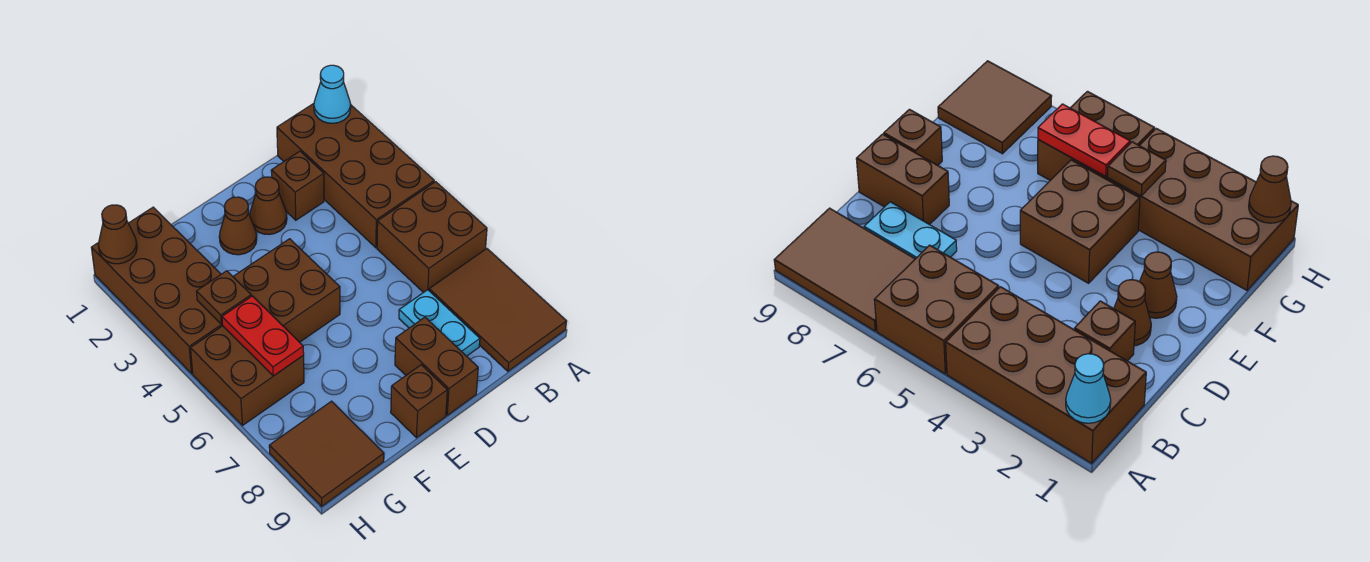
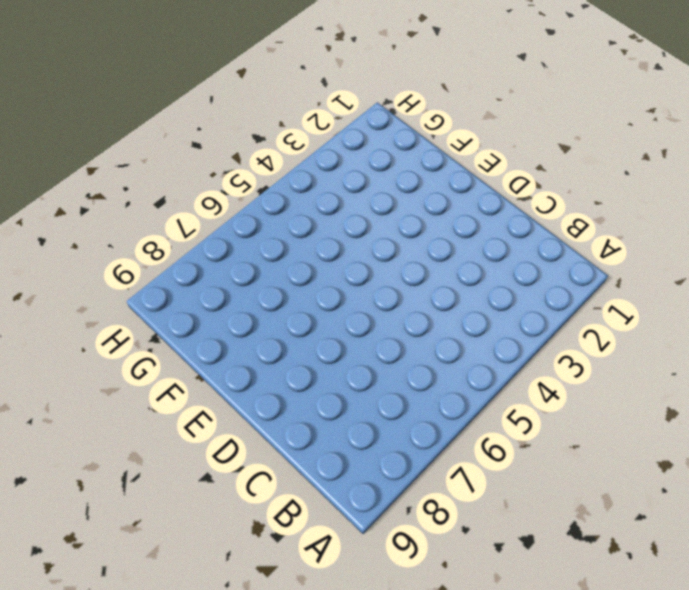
none -> brown brick A1:B4 level 1
none -> brown brick A5:B6 level 1
none -> brown tile A7:B9 level 1

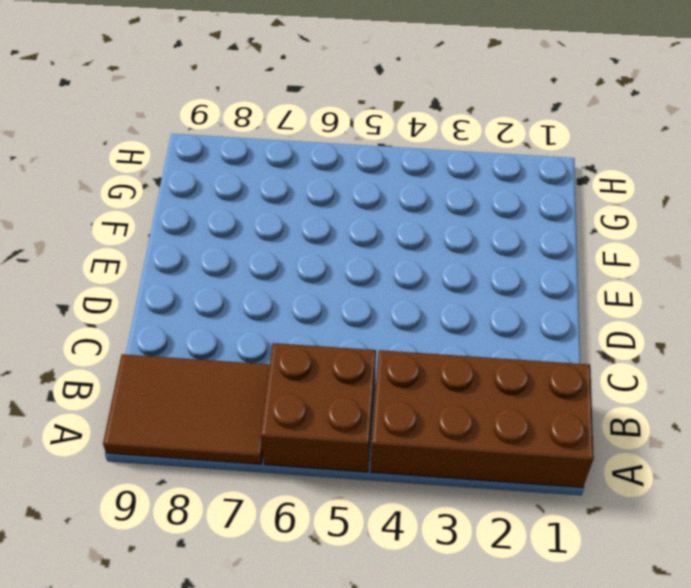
none -> brown brick C2 level 1
none -> cyan plate C7:C8 level 1
none -> brown cone D2 level 1

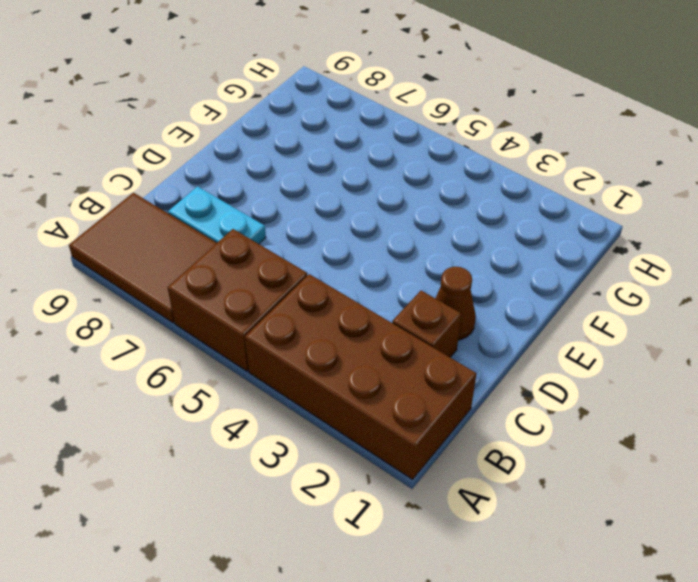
none -> brown brick D8:D9 level 1
none -> brown cone E2 level 1
none -> brown brick E4:F5 level 1

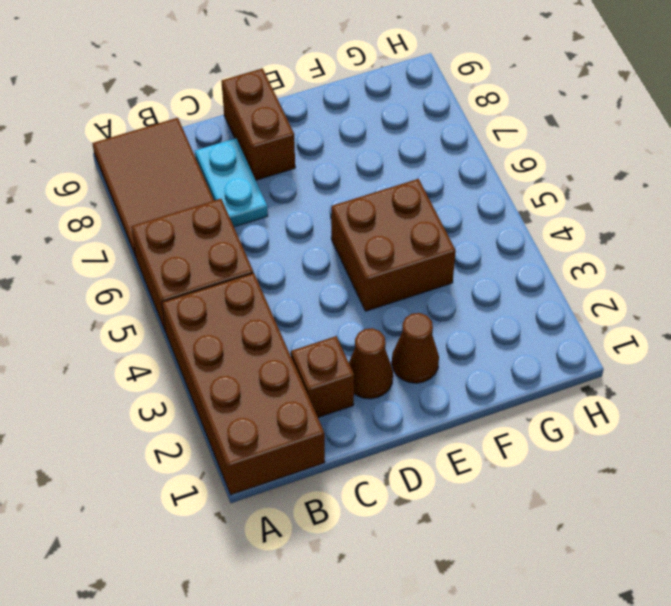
none -> brown brick E9 level 1
none -> brown brick G1:H4 level 1
none -> brown brick G5:H6 level 1

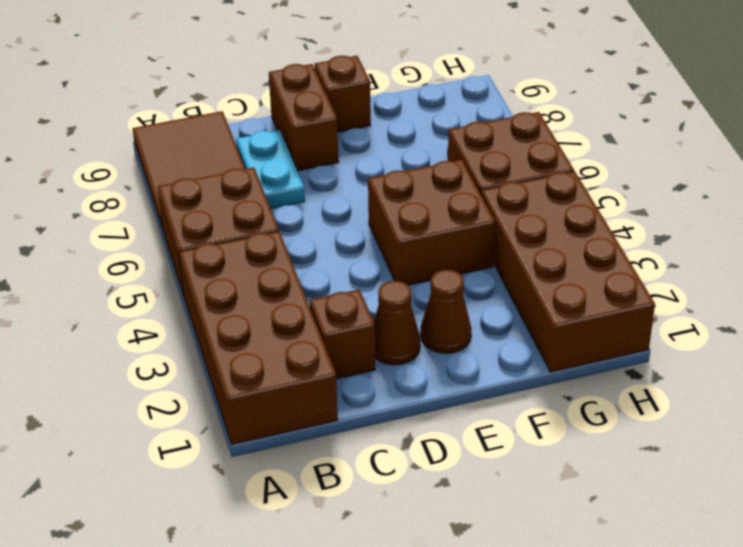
none -> brown tile G8:H9 level 1
none -> cyan cone A1 level 2
none -> brown plate G4 level 2

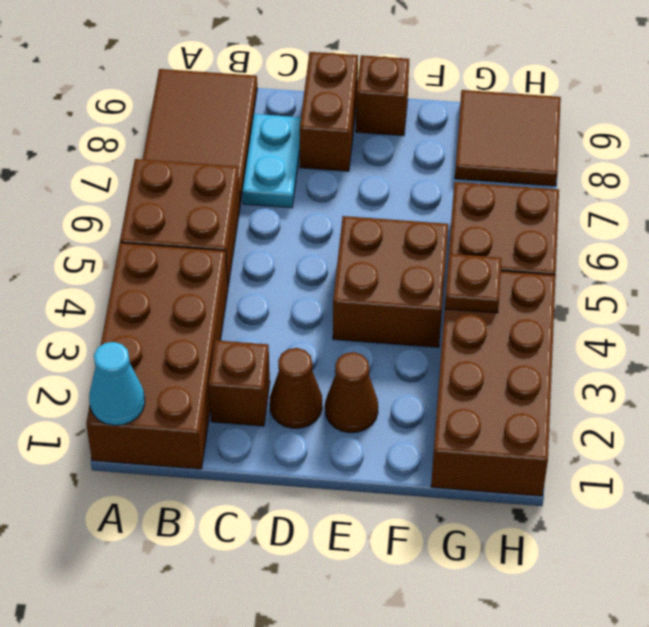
none -> red plate G5:G6 level 2
none -> brown cone H1 level 2

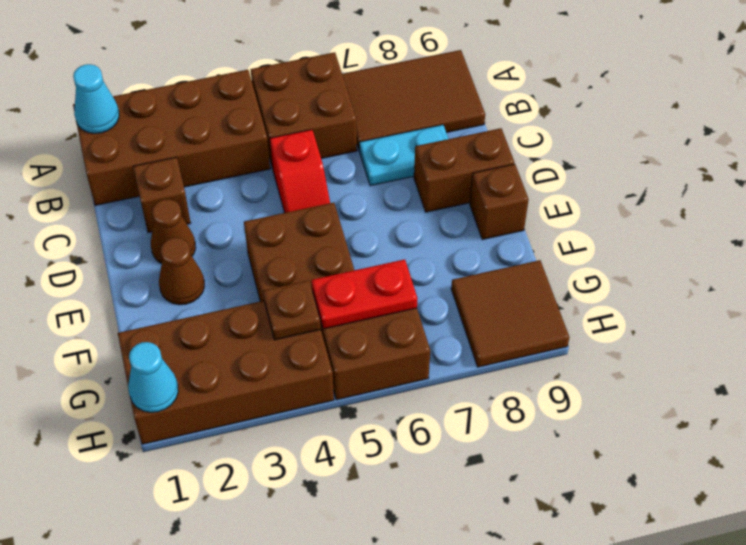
red slope C5:D5 level 1 top C -> none
cyan cone H1 level 2 -> brown cone H1 level 2

